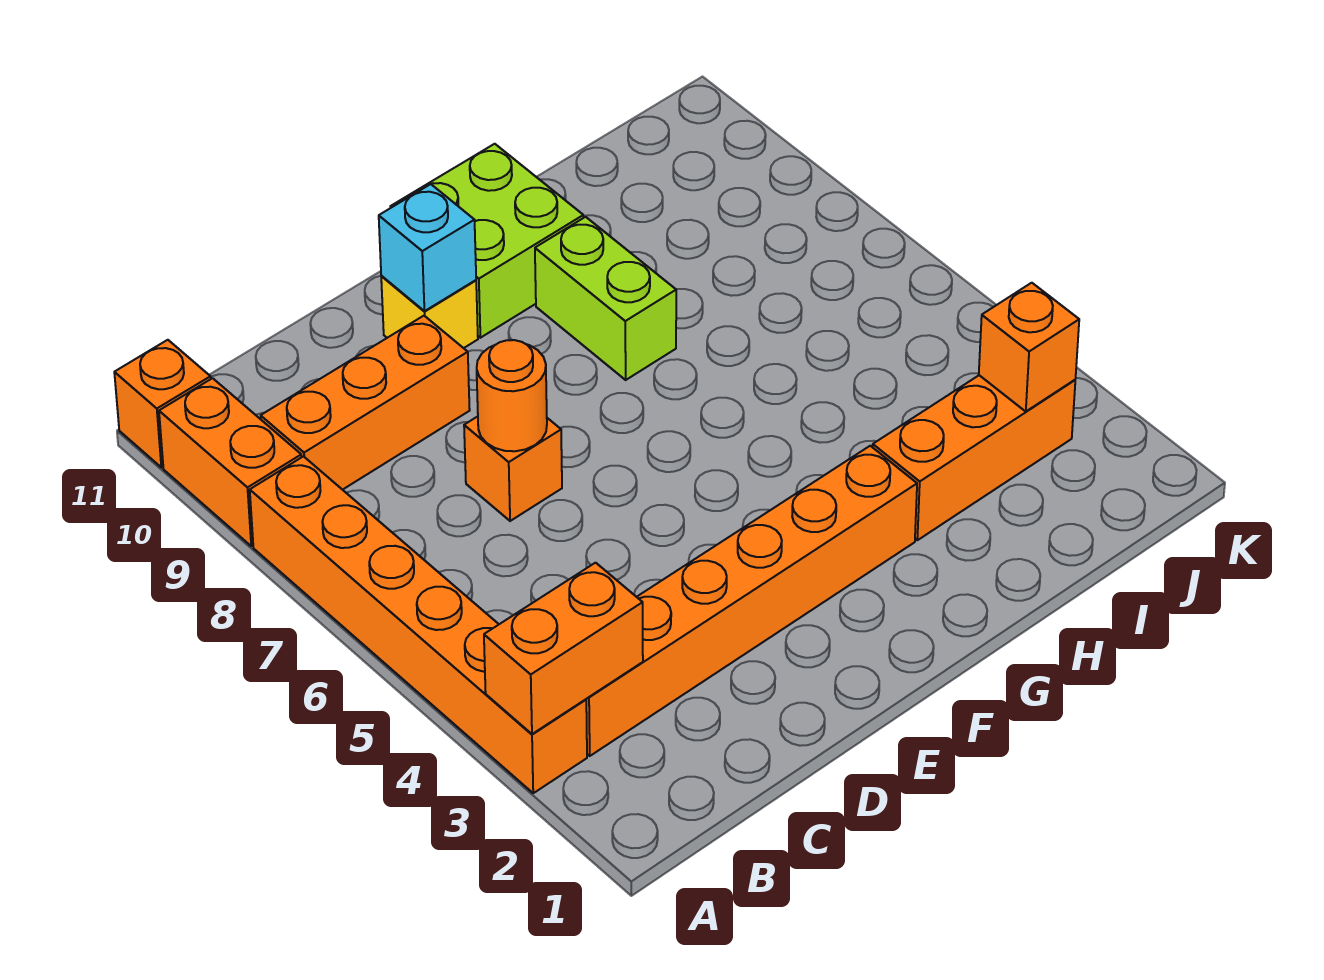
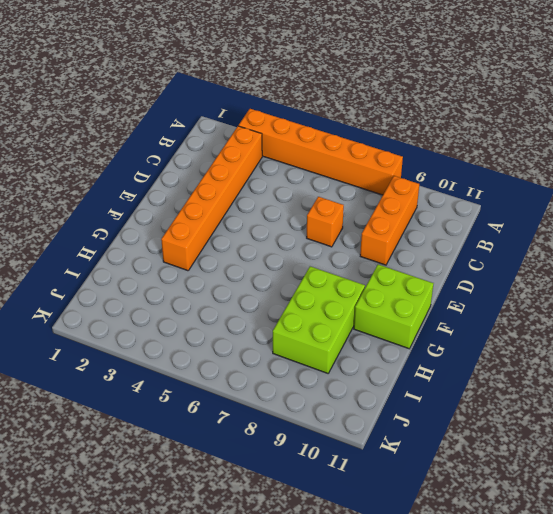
lime brick G8:I9 level 1 -> lime brick G8:G9 level 1
none -> orange brick A9:A10 level 1
none -> orange brick A11 level 1
none -> yellow brick E10 level 1

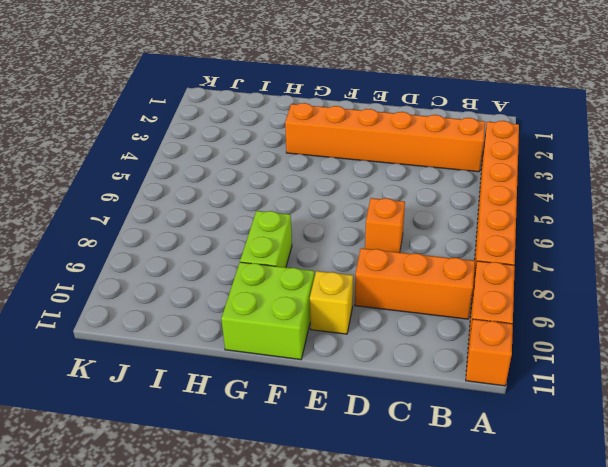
none -> orange brick H3:J3 level 1
none -> orange brick A3:B3 level 2
none -> orange round brick D7 level 2

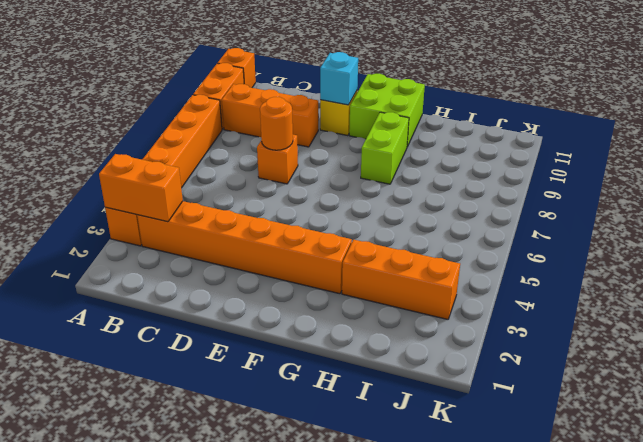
none -> orange brick J3 level 2

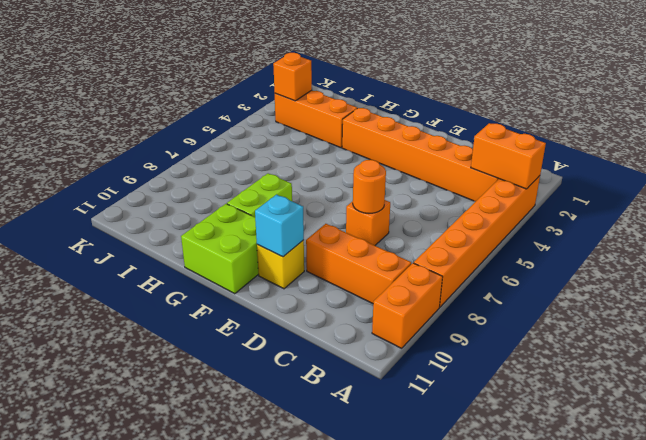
none -> orange brick A11 level 1

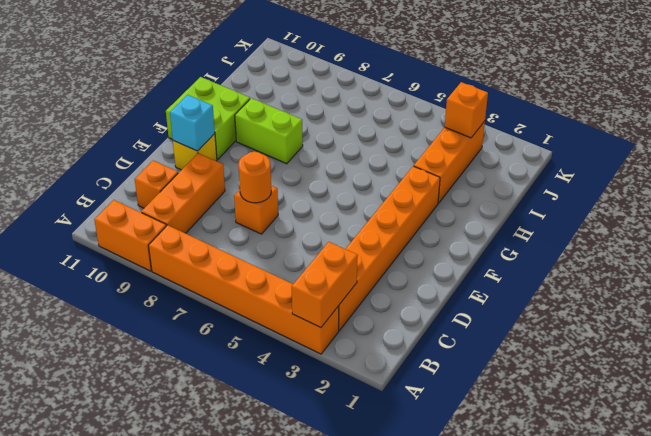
orange brick C10 level 1 -> orange brick A11 level 1

